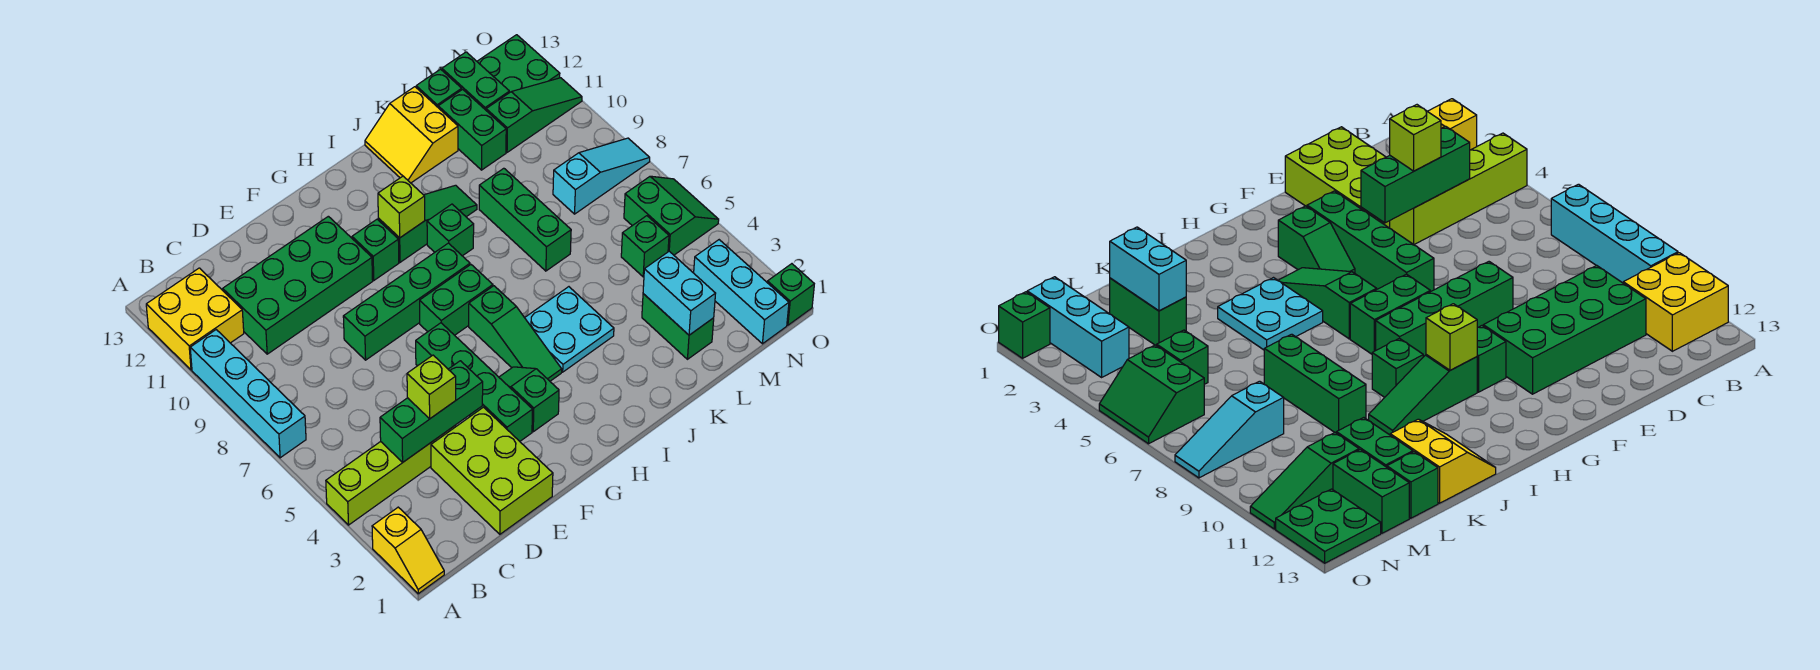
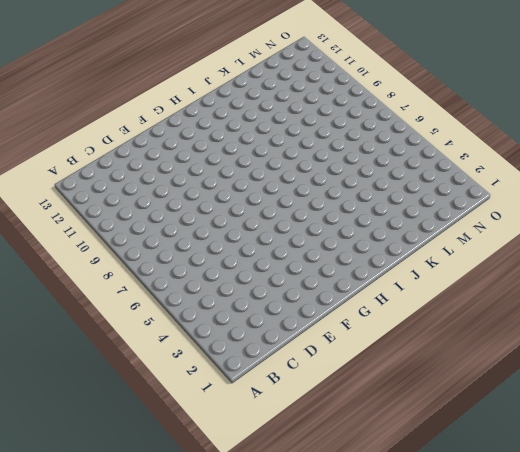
none -> yellow slope A1:A2 level 1 top 2
none -> lime brick A4:D4 level 1
none -> cyan brick A7:A10 level 1
none -> yellow brick A11:B12 level 1

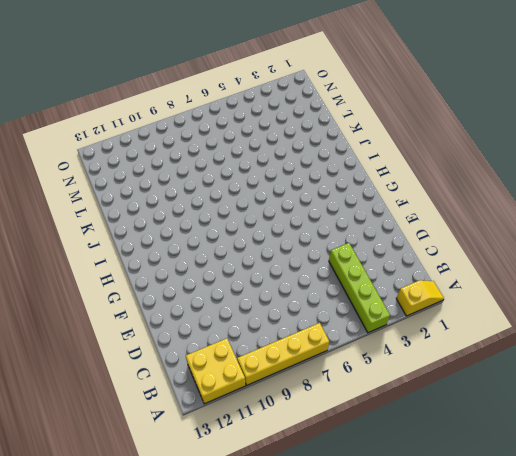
yellow brick A7:A10 level 1 -> cyan brick A7:A10 level 1
none -> green brick C10:F11 level 1
none -> lime brick D1:E3 level 1
none -> green brick E8:H8 level 1
none -> green brick F3:F6 level 1

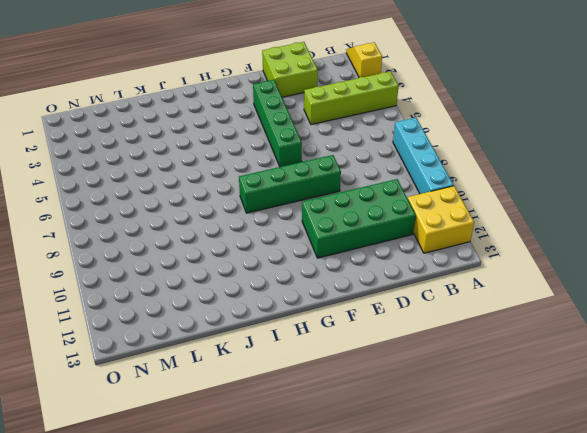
lime brick D1:E2 level 1 -> lime brick D1:E3 level 1
none -> green slope G3:G4 level 1 top 3
none -> green brick G7:H7 level 1
none -> green brick G10 level 1
none -> green slope H4:H6 level 1 top 6

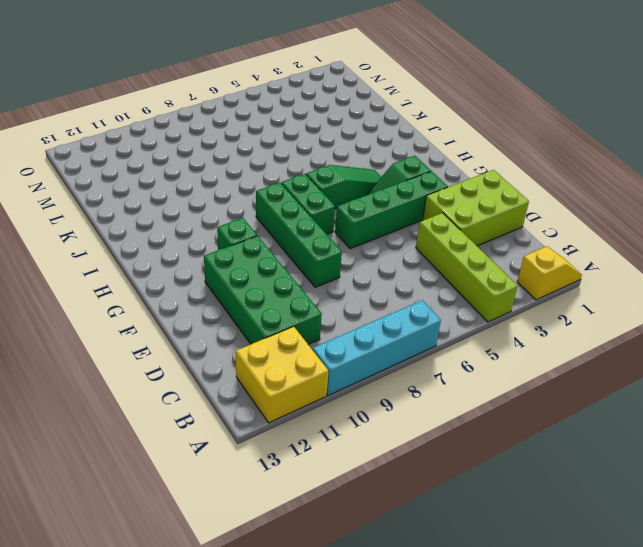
none -> green slope H10:J10 level 1 top H
none -> cyan plate I4:J5 level 1
none -> green brick I9 level 1
none -> yellow slope J12:K13 level 1 top K

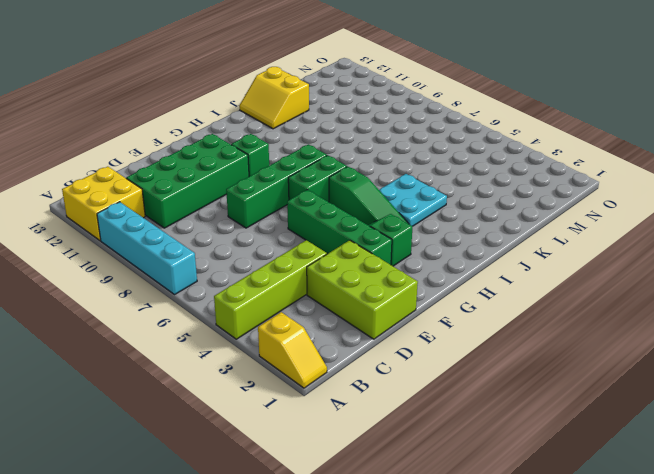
none -> green slope H10:J10 level 1 top H
none -> green brick I9 level 1
none -> green brick K7:K9 level 1
none -> green brick L2:L3 level 1

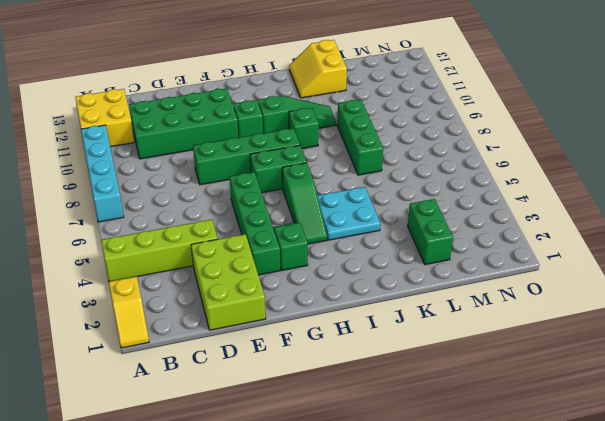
none -> green brick L11:L12 level 1
none -> green brick L13 level 1
none -> green brick M5 level 1
none -> cyan slope M8:O8 level 1 top M

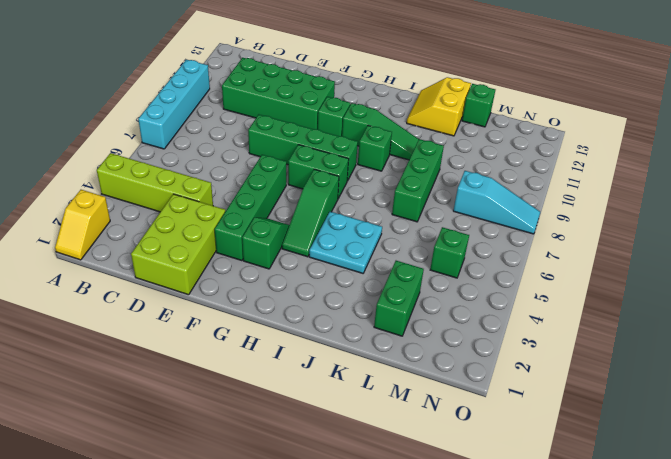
none -> yellow brick A11:B12 level 1
none -> green brick L11:L12 level 1
none -> green slope M11:O11 level 1 top M
none -> green brick M12:M13 level 1

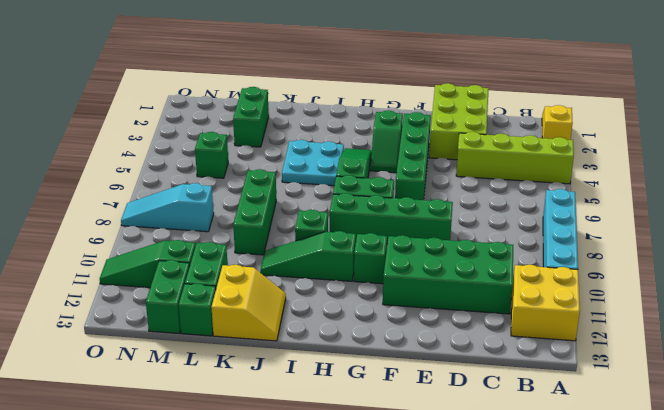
none -> cyan brick N1:N3 level 1
none -> green slope N5:O6 level 1 top N
none -> green plate N12:O13 level 1
none -> green brick O1 level 1

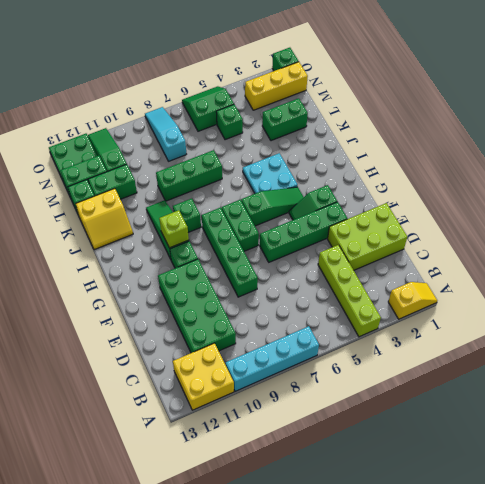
yellow brick N1:N3 level 1 -> cyan brick N1:N3 level 1
none -> green brick C4:E4 level 2
none -> cyan brick L2:L3 level 2
none -> lime brick D4 level 3

